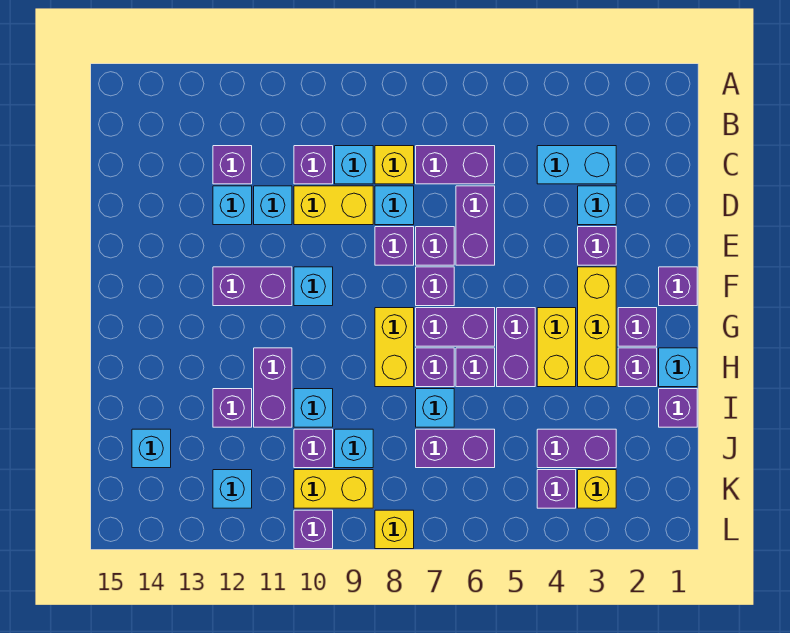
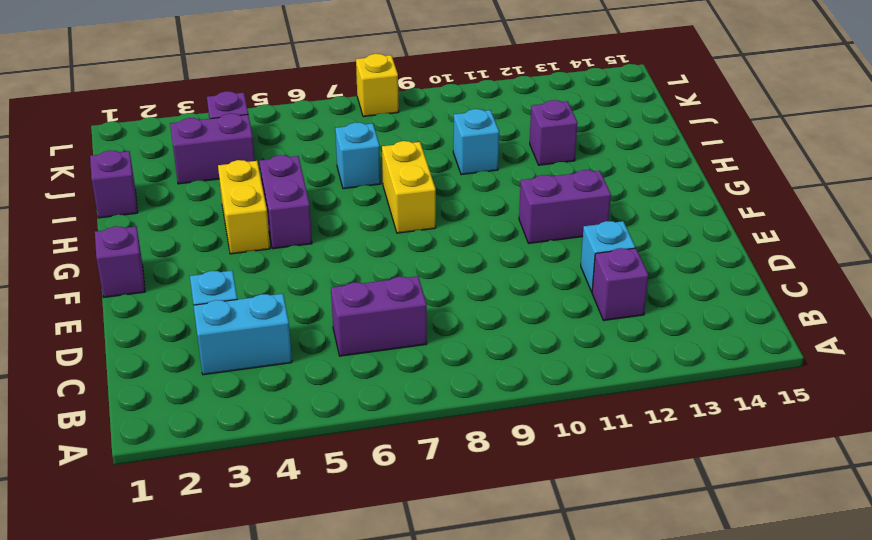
none -> yellow brick C8 level 1
none -> cyan brick C9 level 1
none -> purple brick C10 level 1
none -> purple brick D6:E6 level 1

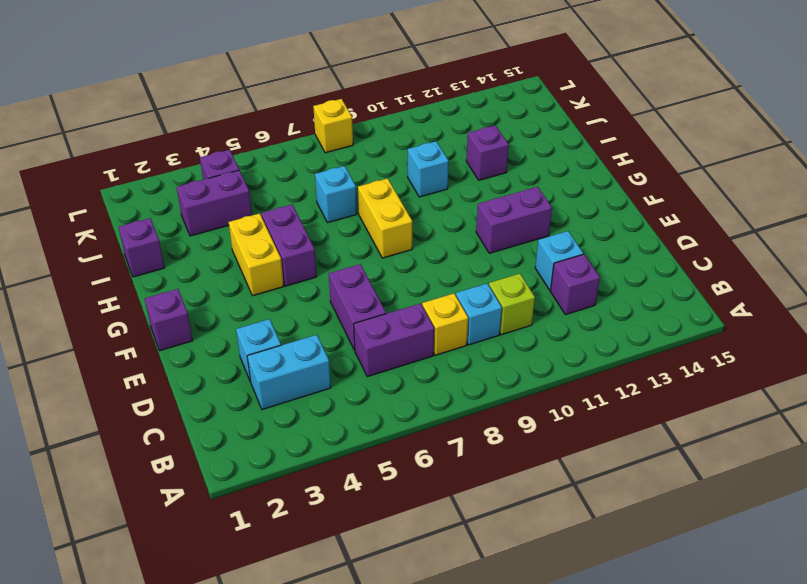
lime brick C10 level 1 -> purple brick C10 level 1
none -> cyan brick D8 level 1
none -> yellow brick D9:D10 level 1
none -> cyan brick D11 level 1
none -> purple brick E3 level 1

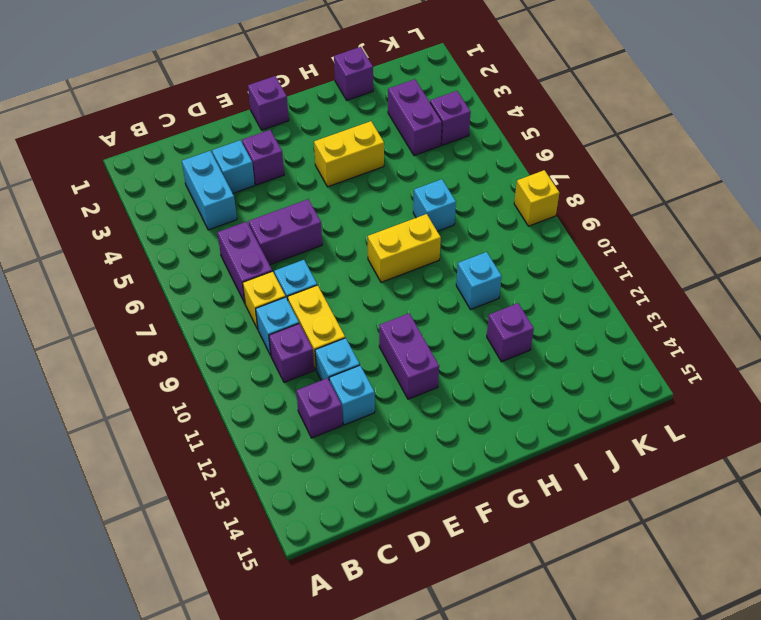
none -> purple brick E7 level 1
none -> purple brick E8 level 1
none -> yellow brick F3:H3 level 1
none -> purple brick F7 level 1

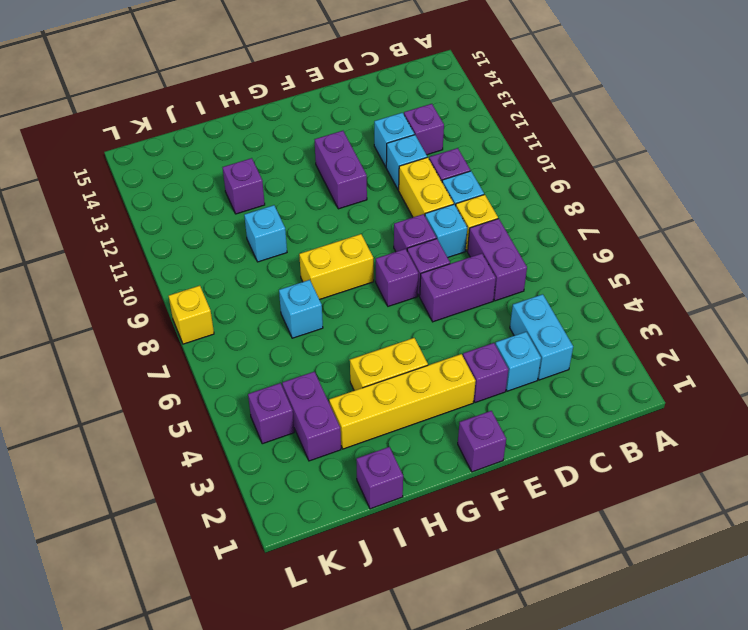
yellow brick F3:I3 level 1 -> yellow brick F3:H3 level 1
none -> cyan brick F10 level 1
none -> purple brick G2 level 1
none -> purple brick G5:H5 level 1
none -> purple brick G6:G7 level 1

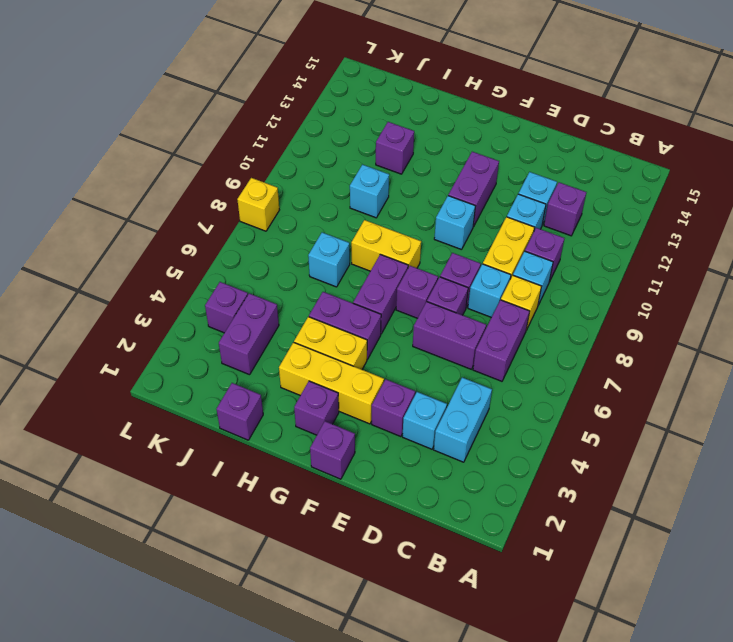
none -> cyan brick H1 level 1
none -> purple brick H2 level 1
none -> purple brick H6 level 1
none -> purple brick H7 level 1

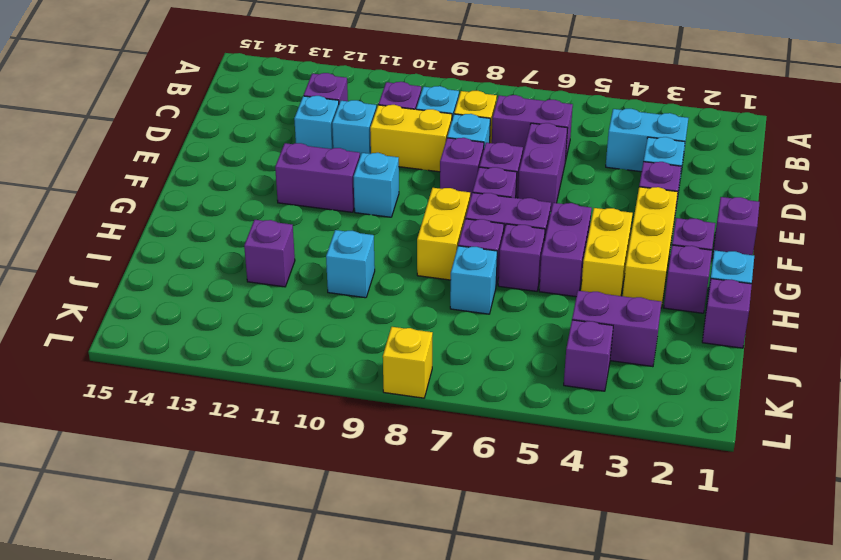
none -> purple brick H11:I11 level 1
none -> purple brick J6:J7 level 1
none -> cyan brick J9 level 1
none -> purple brick J10 level 1

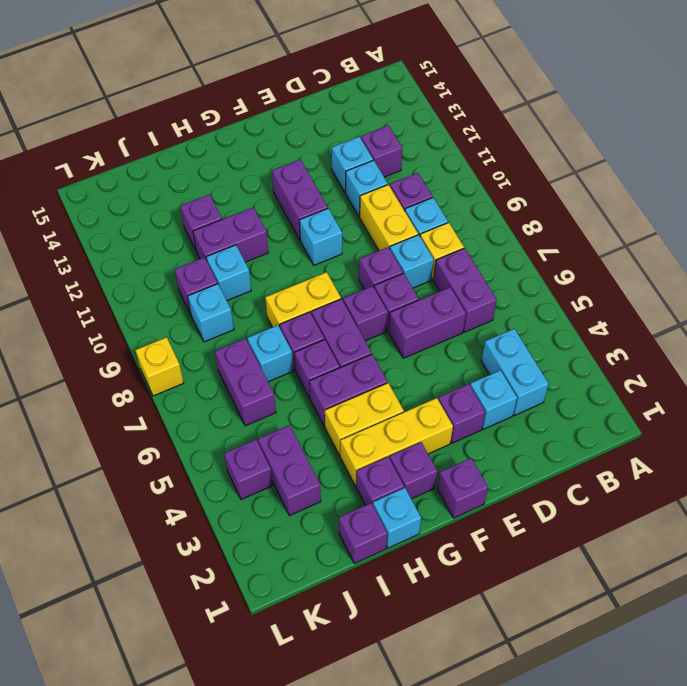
none -> cyan brick J14 level 1
none -> yellow brick K3 level 1
none -> yellow brick K9:K10 level 1
none -> cyan brick K12 level 1

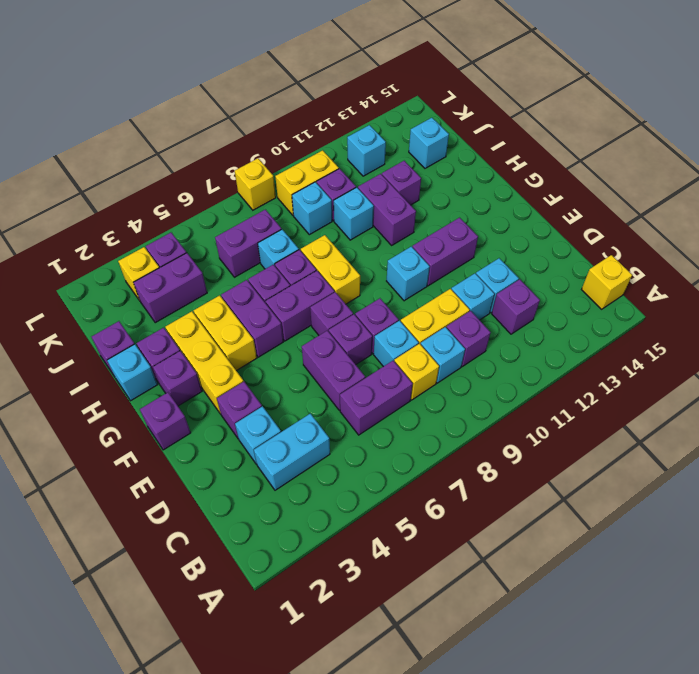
yellow brick B15 level 1 -> none
none -> purple brick L10 level 1

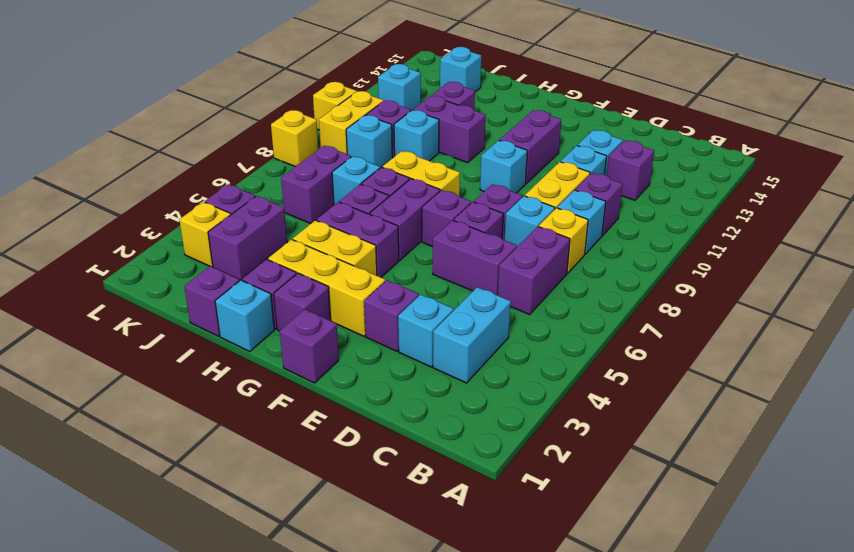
yellow brick L10 level 1 -> purple brick L10 level 1

